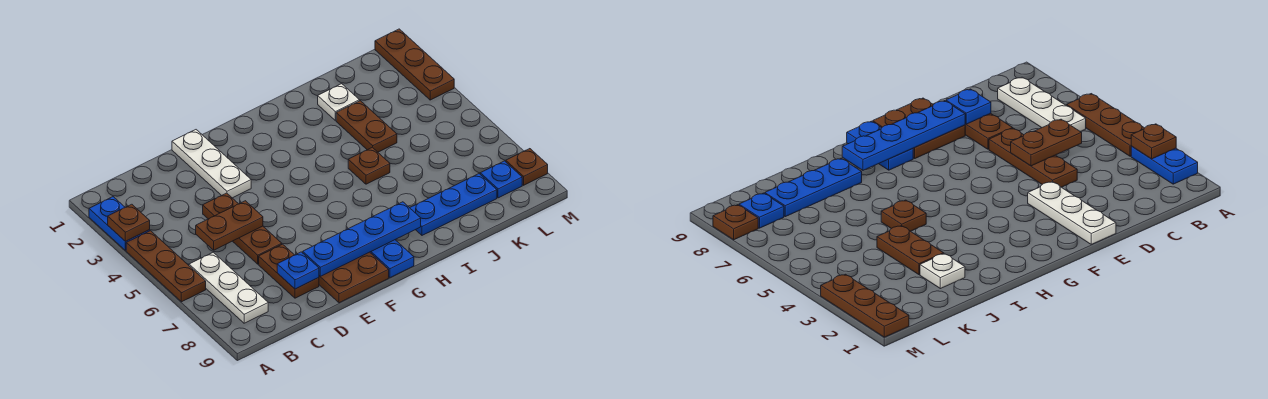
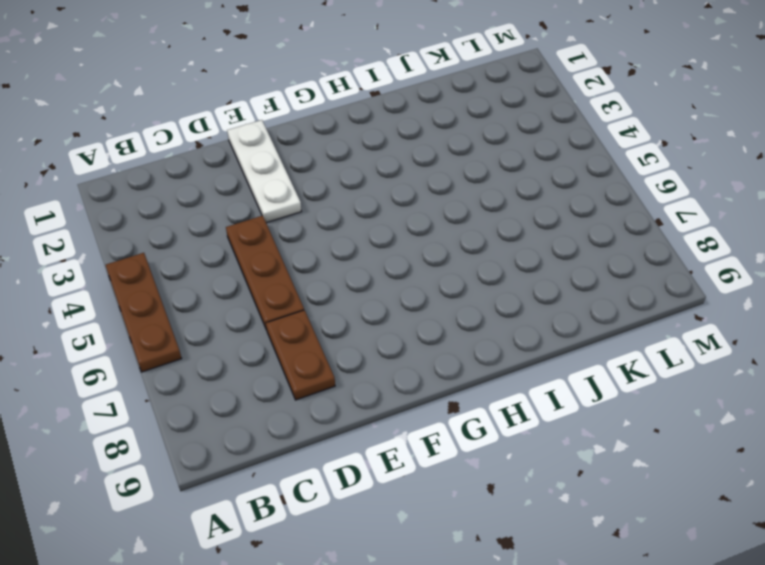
none -> blue plate A2:A3 level 1
none -> white plate B6:B8 level 1
none -> brown plate E8:F9 level 1

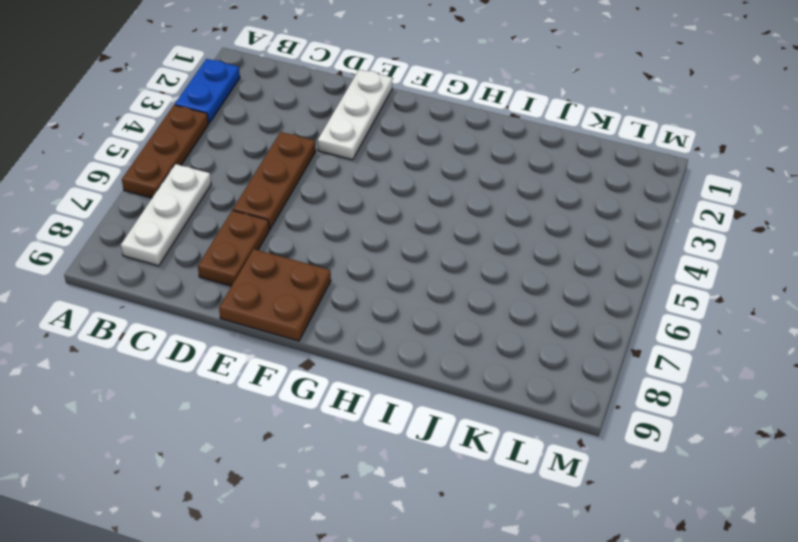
none -> blue plate G8:G9 level 1
none -> brown plate I5 level 1
none -> blue plate I8:K8 level 1

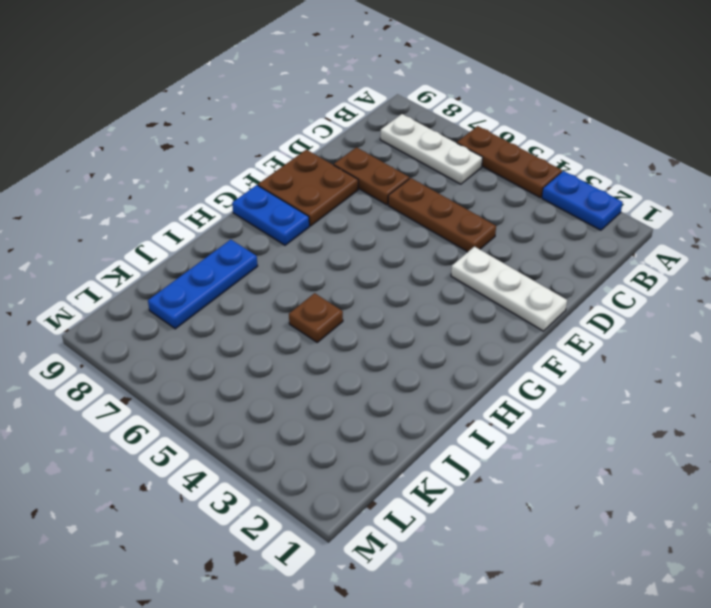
none -> white plate J2 level 1
none -> brown plate J3:J4 level 1
none -> blue plate L8 level 1

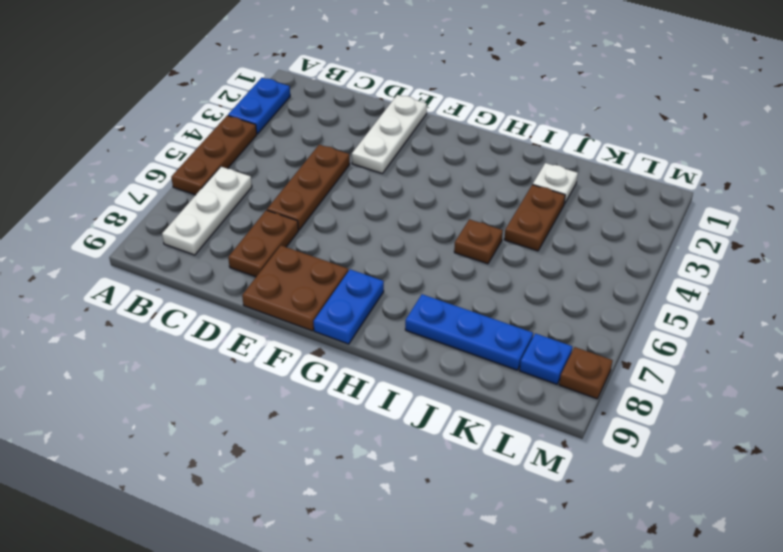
none -> brown plate M1:M3 level 1
none -> brown plate A3 level 2
none -> brown plate C5:D5 level 2

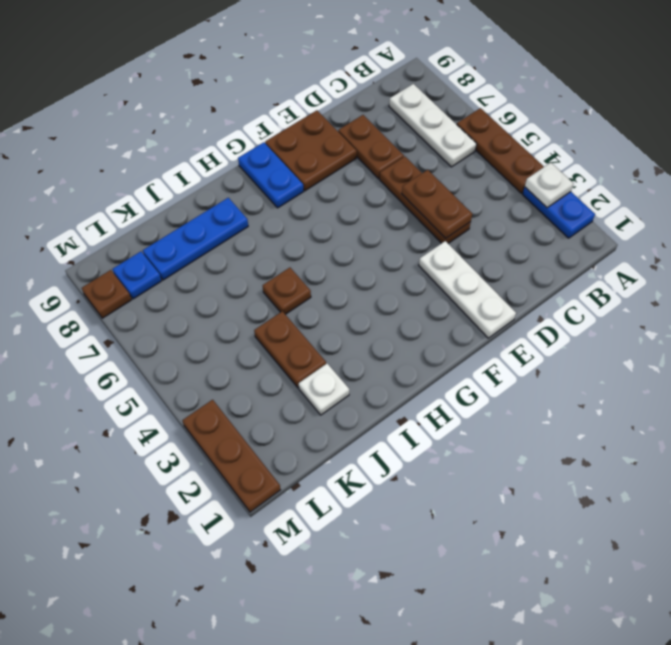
white plate A3 level 2 -> brown plate A3 level 2
brown plate D4:D5 level 2 -> brown plate C5:D5 level 2
none -> blue plate D8 level 2
none -> blue plate E8:H8 level 2

